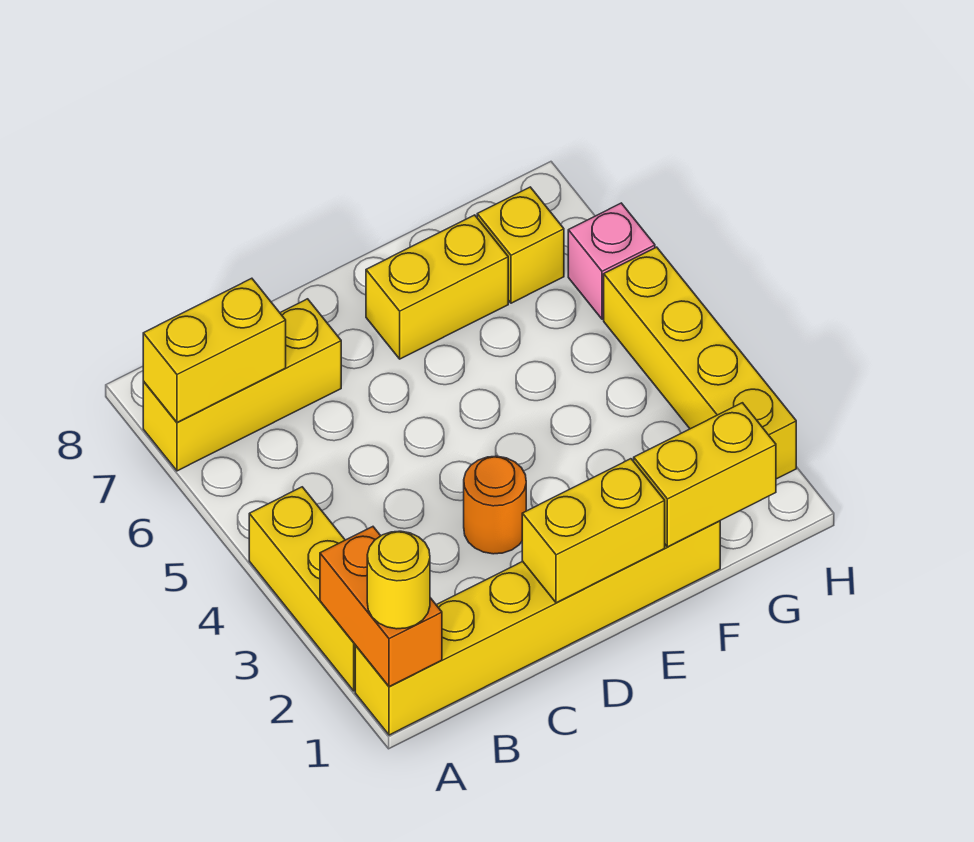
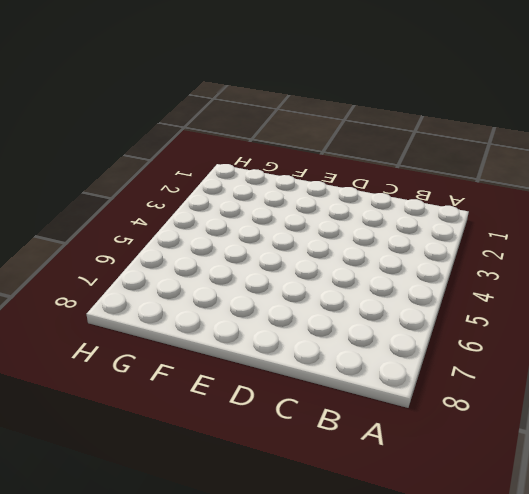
none -> yellow brick A1:F1 level 1
none -> yellow brick A2:A4 level 1
none -> yellow brick A7:C7 level 1

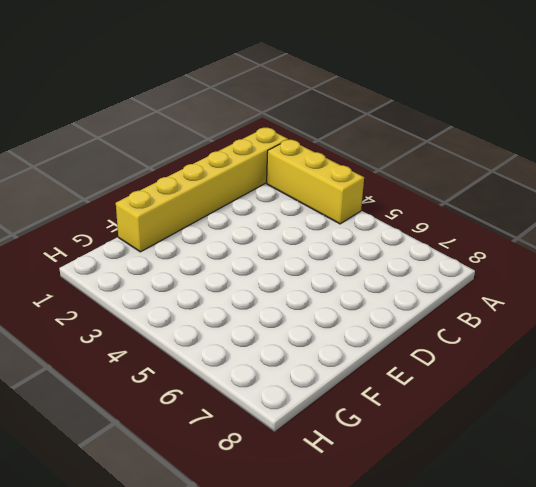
none -> yellow brick A7:C7 level 1
none -> orange round brick D3 level 1
none -> yellow brick E7:F7 level 1

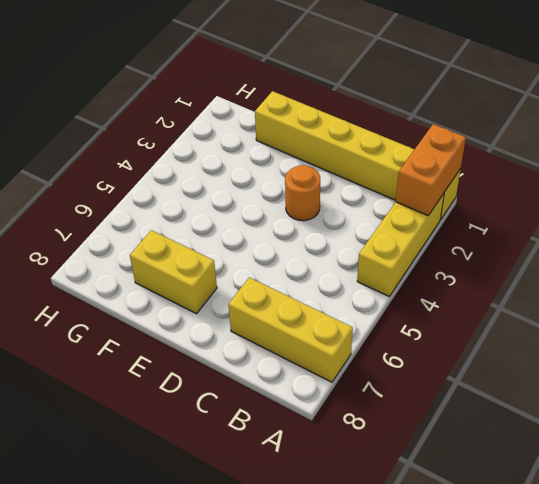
none -> yellow brick G7 level 1
none -> yellow brick H2:H5 level 1
none -> pink brick H6 level 1

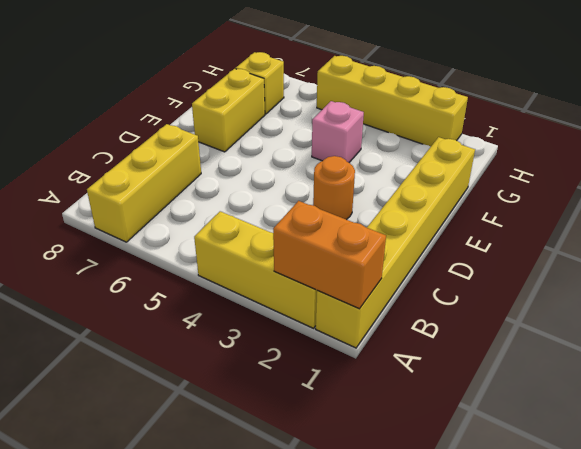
pink brick F4 level 1 -> pink brick H6 level 1
none -> yellow brick A7:B7 level 2
none -> yellow brick D1:E1 level 2
none -> yellow brick F1:G1 level 2

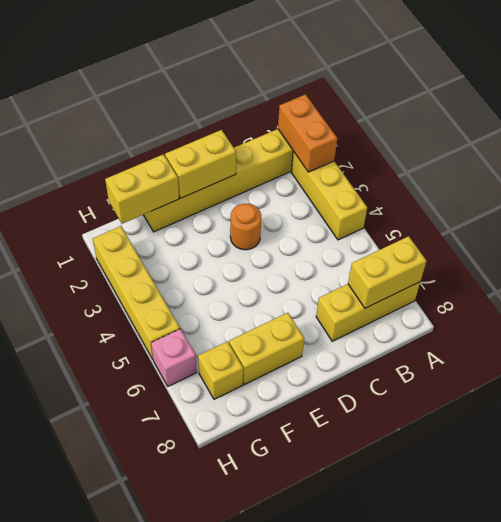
none -> yellow round brick A1 level 3

